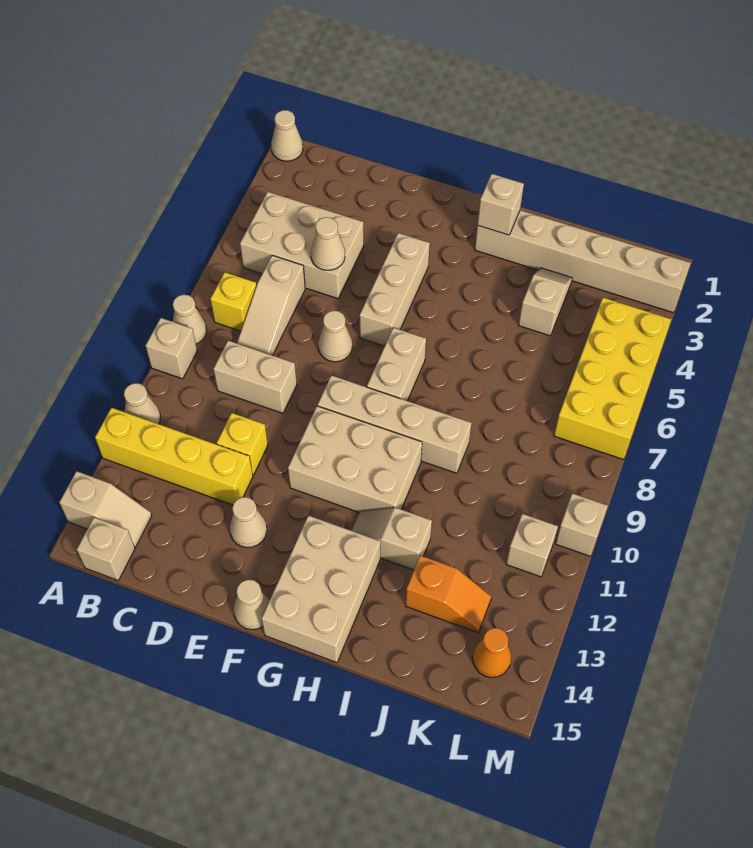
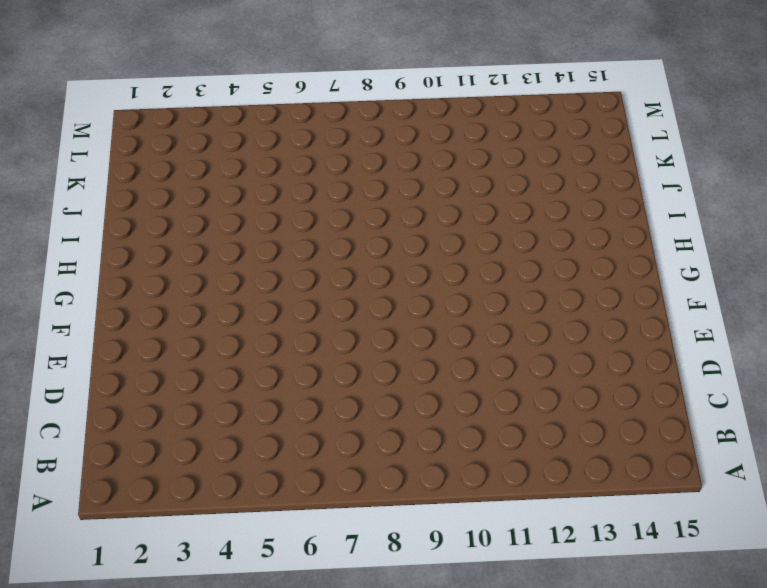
none -> tan cone A1 level 1
none -> tan cone A8 level 1
none -> tan brick A9 level 1
none -> tan cone A11 level 1

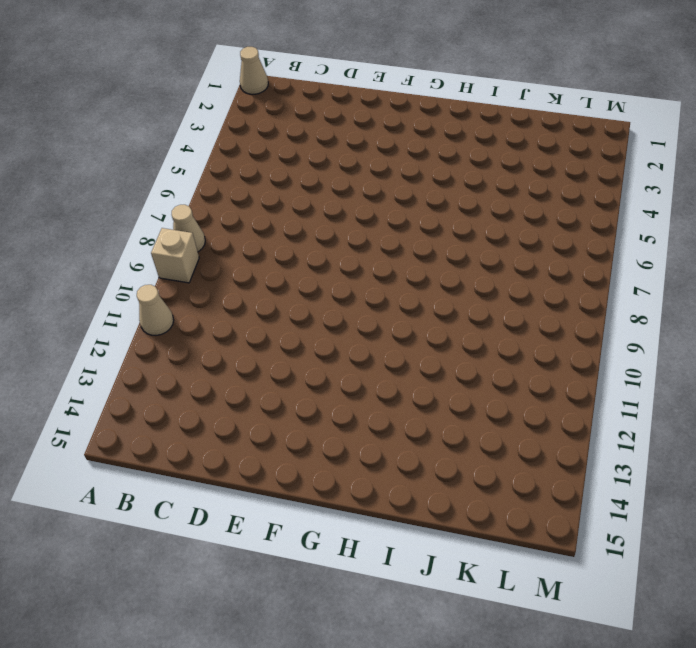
none -> yellow brick A12:D12 level 1
none -> tan slope A14:B14 level 1 top A
none -> tan brick B4:D5 level 1
none -> yellow brick B7 level 1

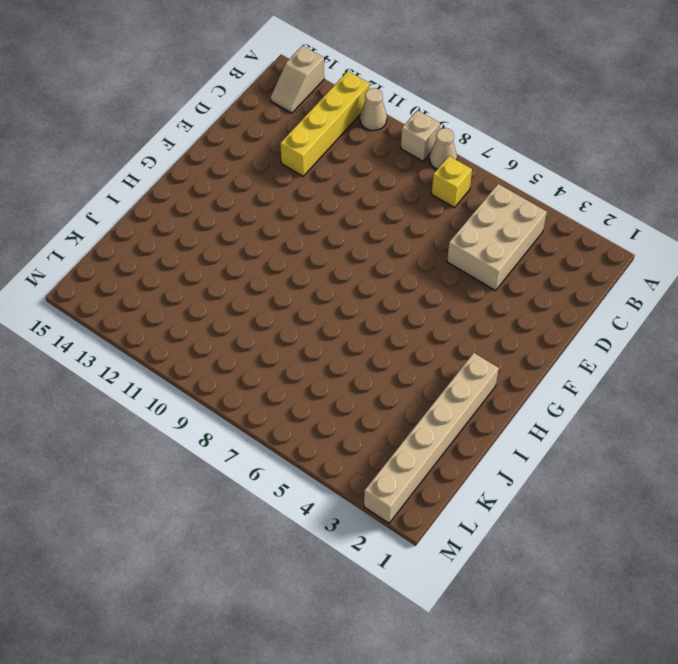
none -> tan cone A1 level 1
none -> tan brick B15 level 1
none -> tan slope C6:C8 level 1 top 6
none -> tan brick C9:D9 level 1

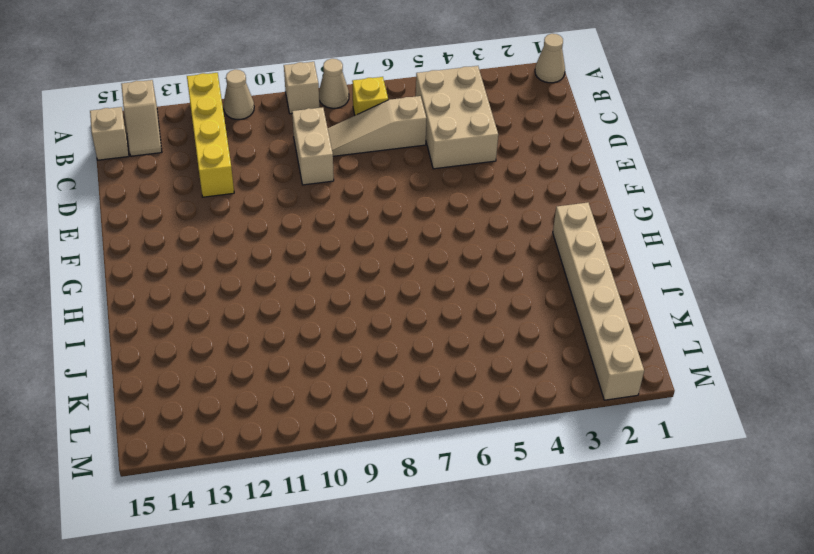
none -> yellow brick D11 level 1
none -> tan cone E7 level 1
none -> tan cone E13 level 1
none -> tan brick F4:F6 level 1

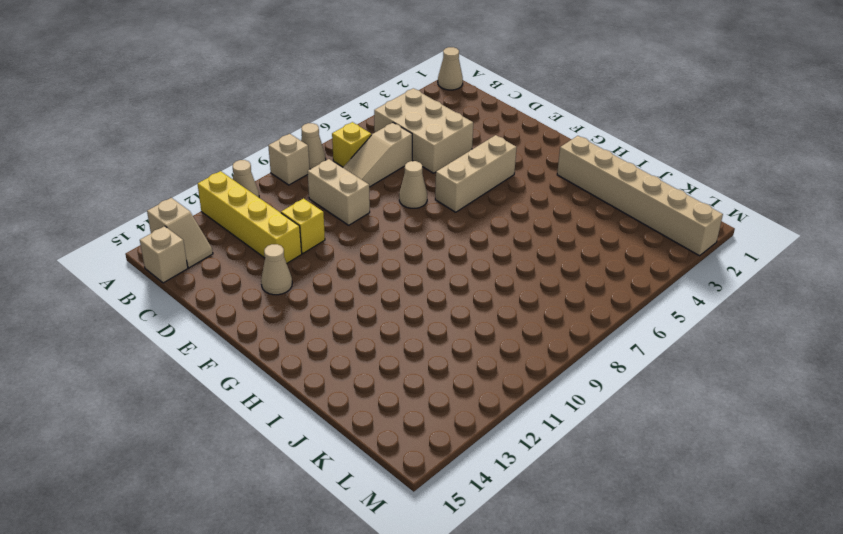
none -> tan brick F9:I9 level 1
none -> tan brick F10:H11 level 1
none -> tan cone F15 level 1
none -> tan brick G7:G8 level 1

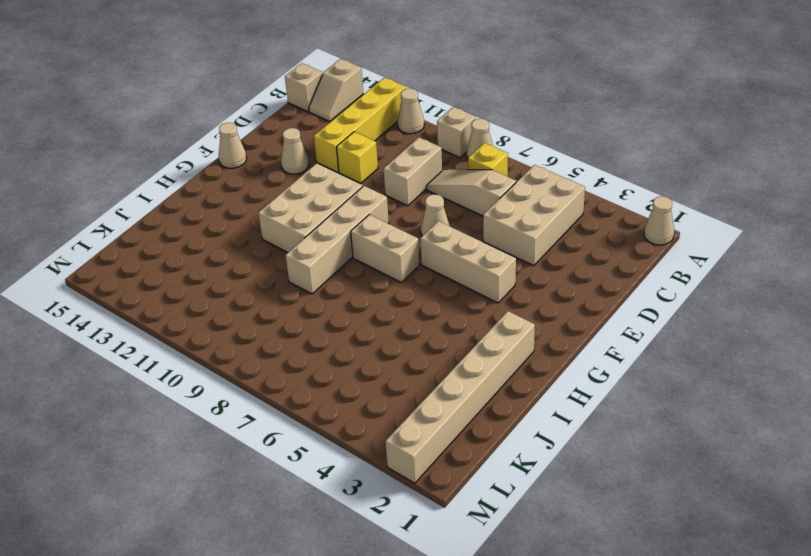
none -> tan brick G13:H15 level 1
none -> tan slope H12:I12 level 1 top I
none -> tan slope J3:J4 level 1 top 4
none -> orange slope J13:K13 level 1 top J

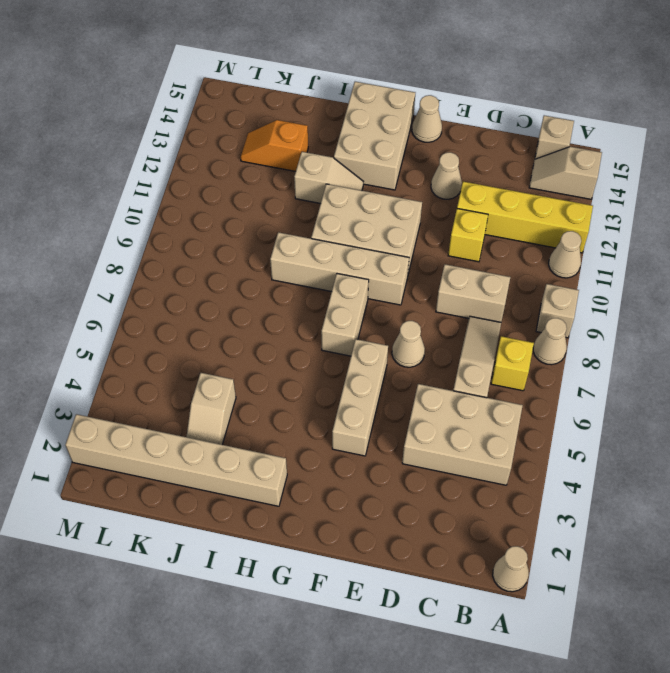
none -> yellow brick L4:M7 level 1
none -> tan brick L11 level 1
none -> orange cone L14 level 1
none -> tan brick M10 level 1

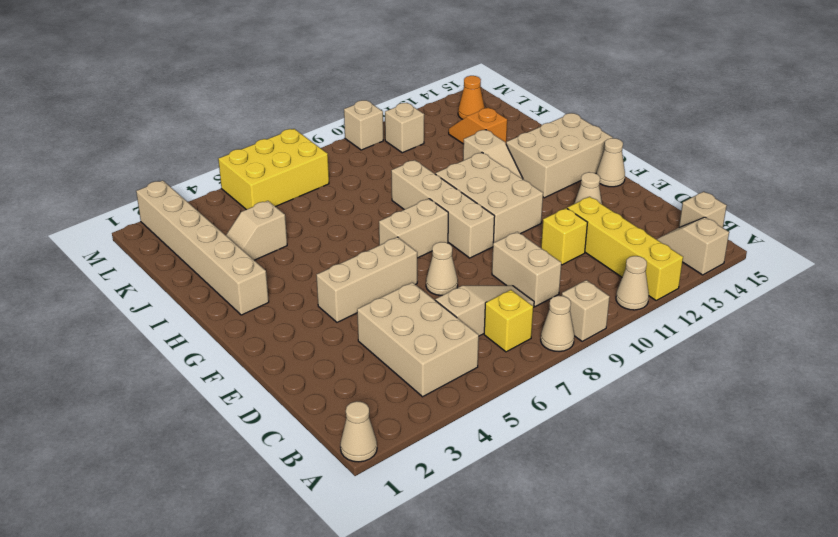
yellow brick L5:M7 level 1 -> yellow brick L4:M7 level 1
none -> tan cone D5 level 2
none -> tan brick H2 level 2

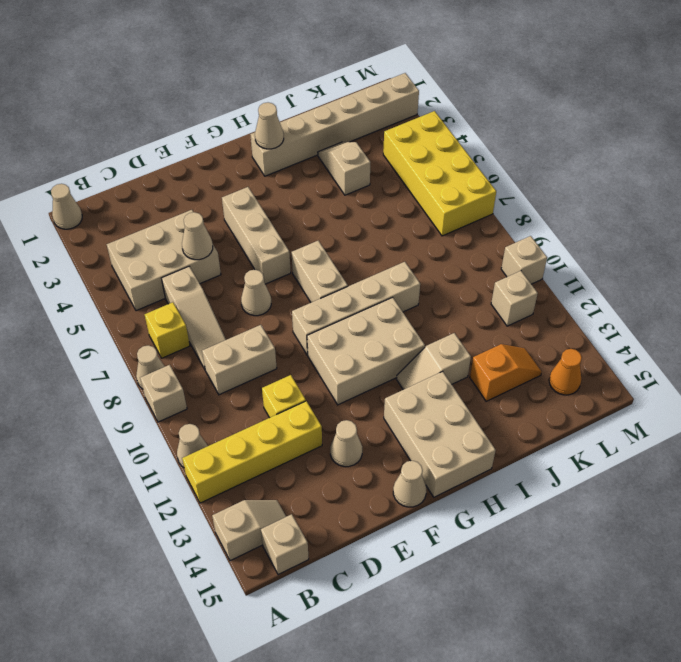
tan cone H2 level 2 -> tan brick H2 level 2

